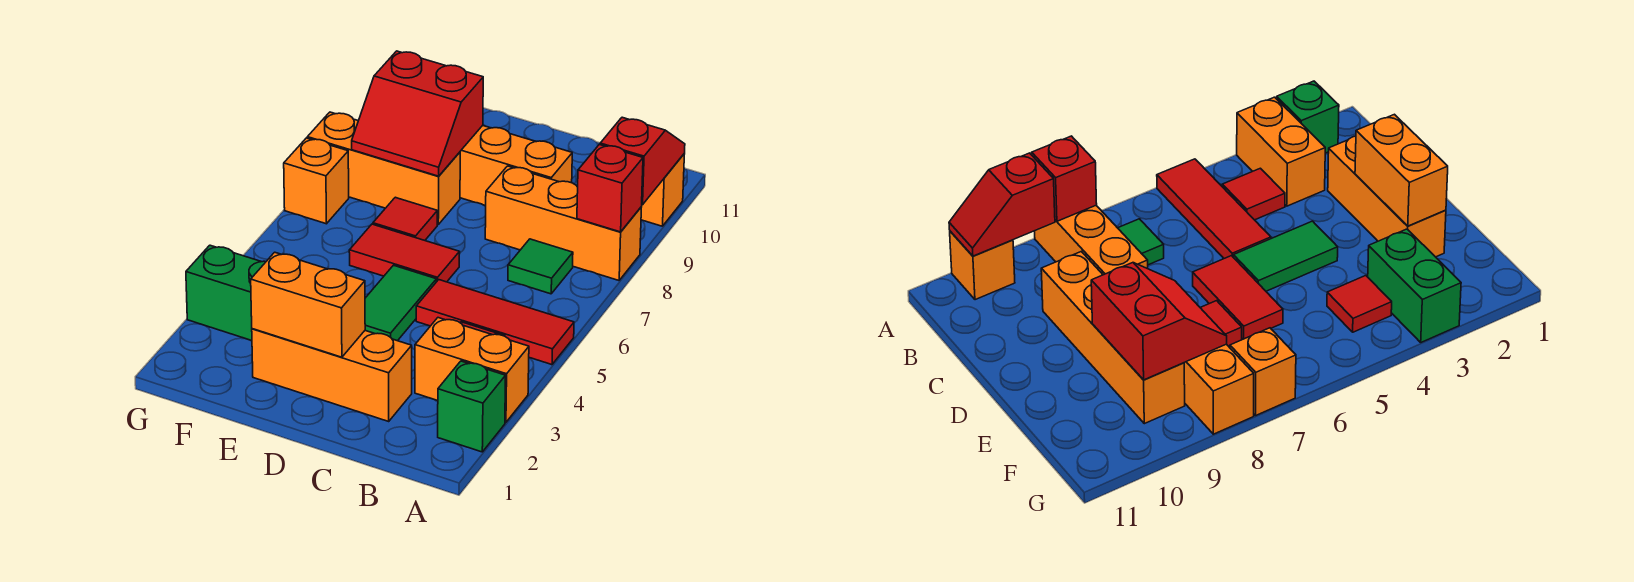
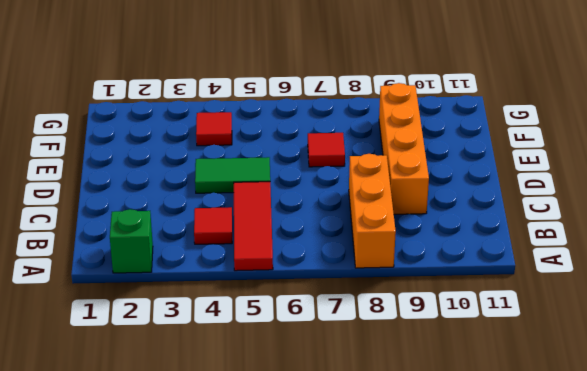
none -> orange brick A3:B3 level 1
none -> orange brick A10 level 1
none -> green tile B7 level 1

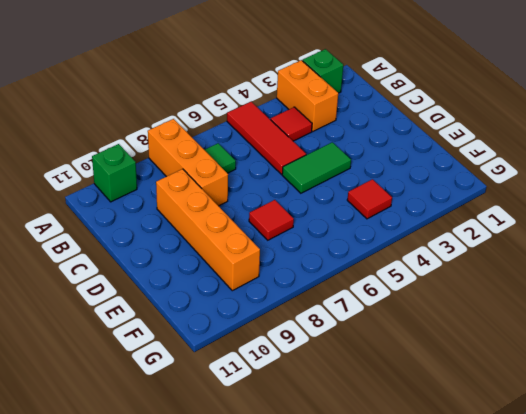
green brick A10 level 1 -> orange brick A10 level 1
none -> orange brick C2:E2 level 1
none -> red tile D6:E6 level 1
none -> orange brick E8:G8 level 1

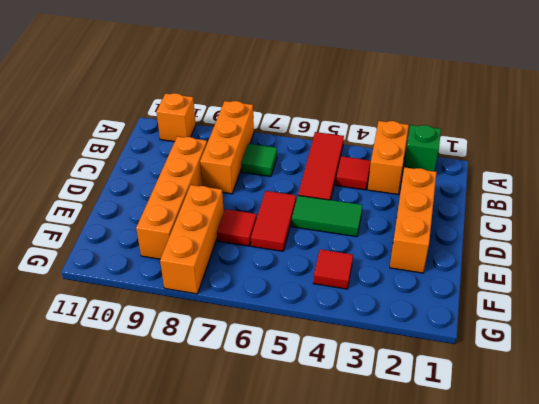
none -> green brick F3:G3 level 1
none -> orange brick G7 level 1
none -> red brick A8 level 2

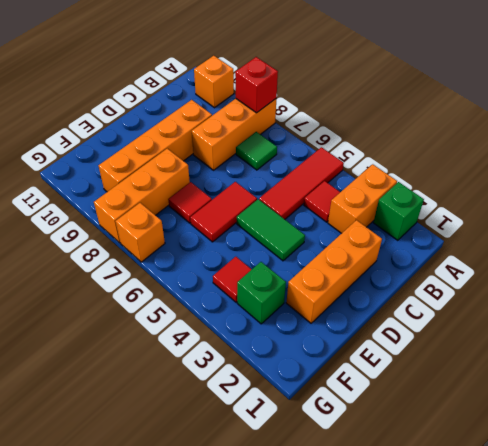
green brick F3 level 1 -> green brick F3:G3 level 1
none -> red slope A9:A10 level 2 top 9
none -> orange brick D2:E2 level 2
none -> red slope E8:F9 level 2 top 9

